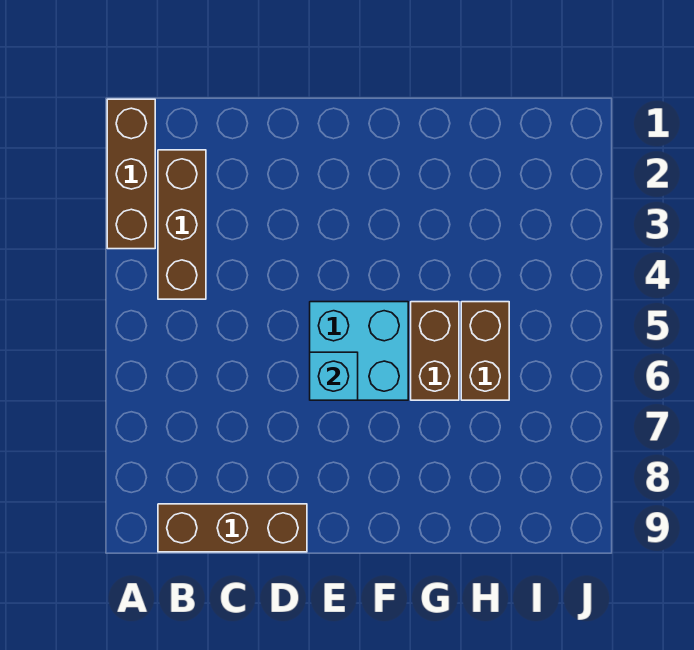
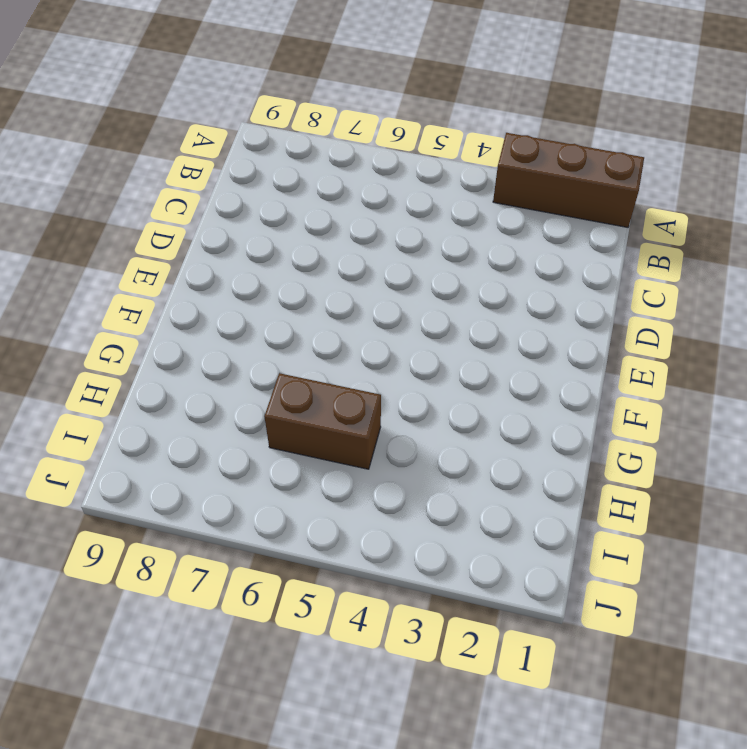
none -> brown brick B2:B4 level 1
none -> brown brick B9:D9 level 1

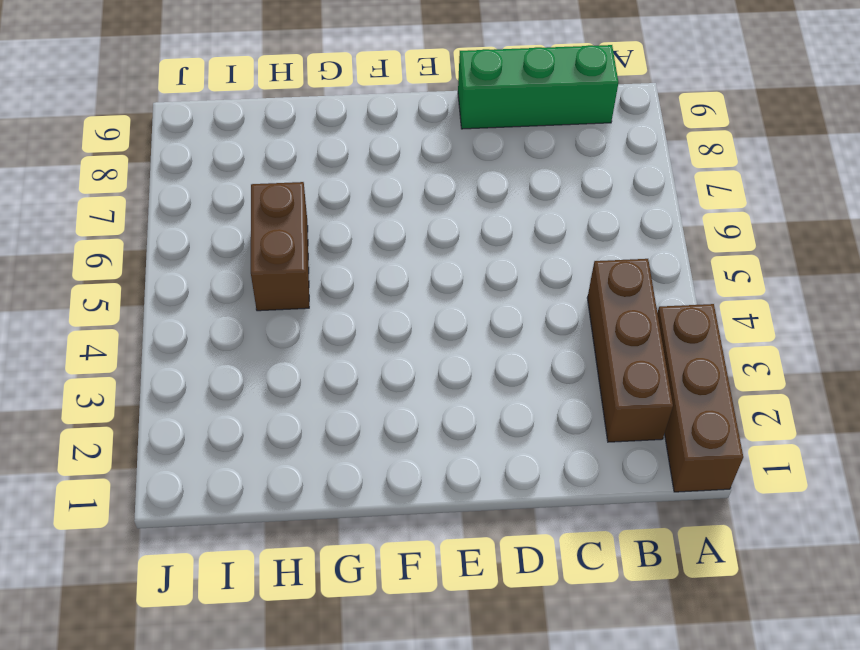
green brick B9:D9 level 1 -> brown brick B9:D9 level 1
none -> cyan brick E5:F6 level 1
none -> brown brick G5:G6 level 1

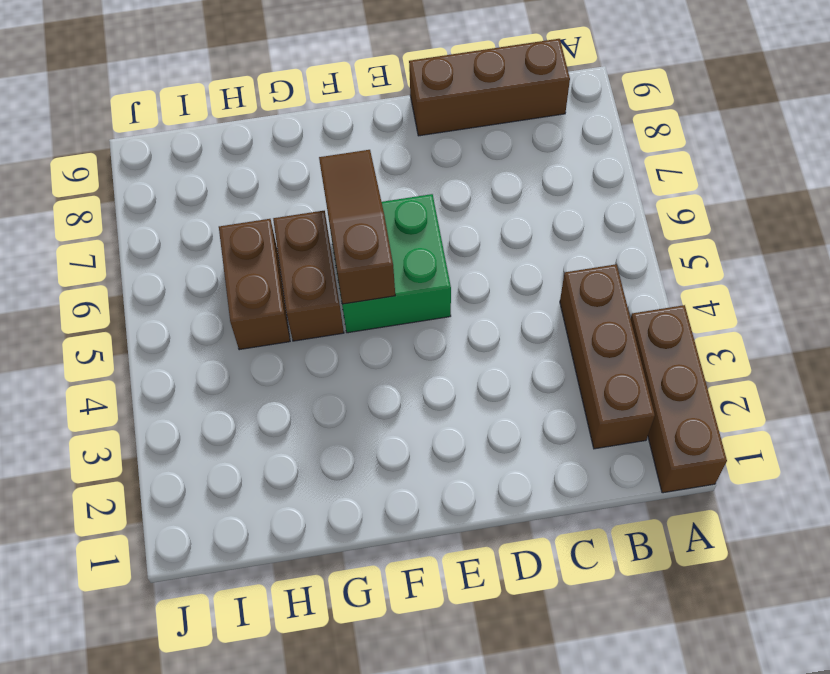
green brick E5:F6 level 1 -> cyan brick E5:F6 level 1
brown slope F5:F7 level 2 top 5 -> none
none -> cyan brick E6 level 2

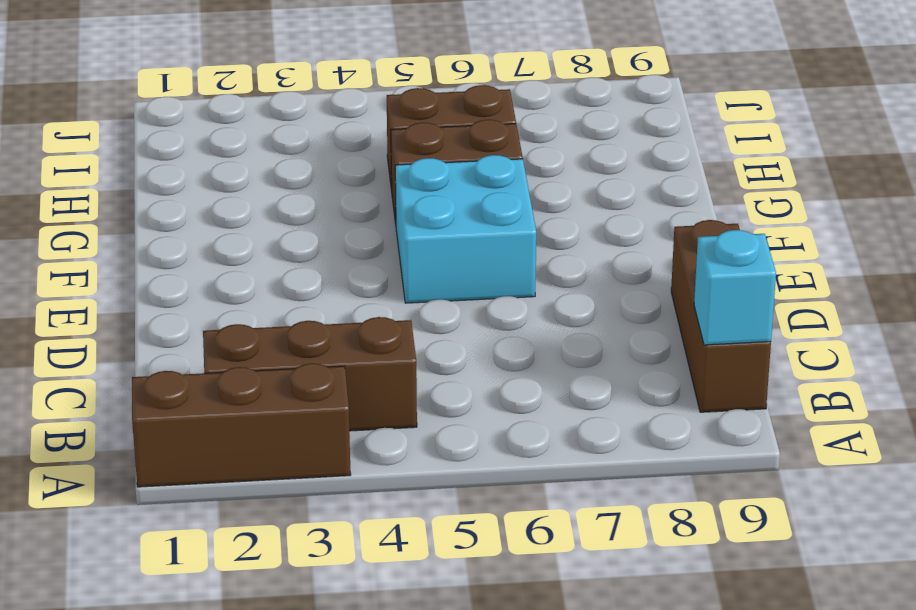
cyan brick B9 level 2 -> cyan brick E6 level 2

